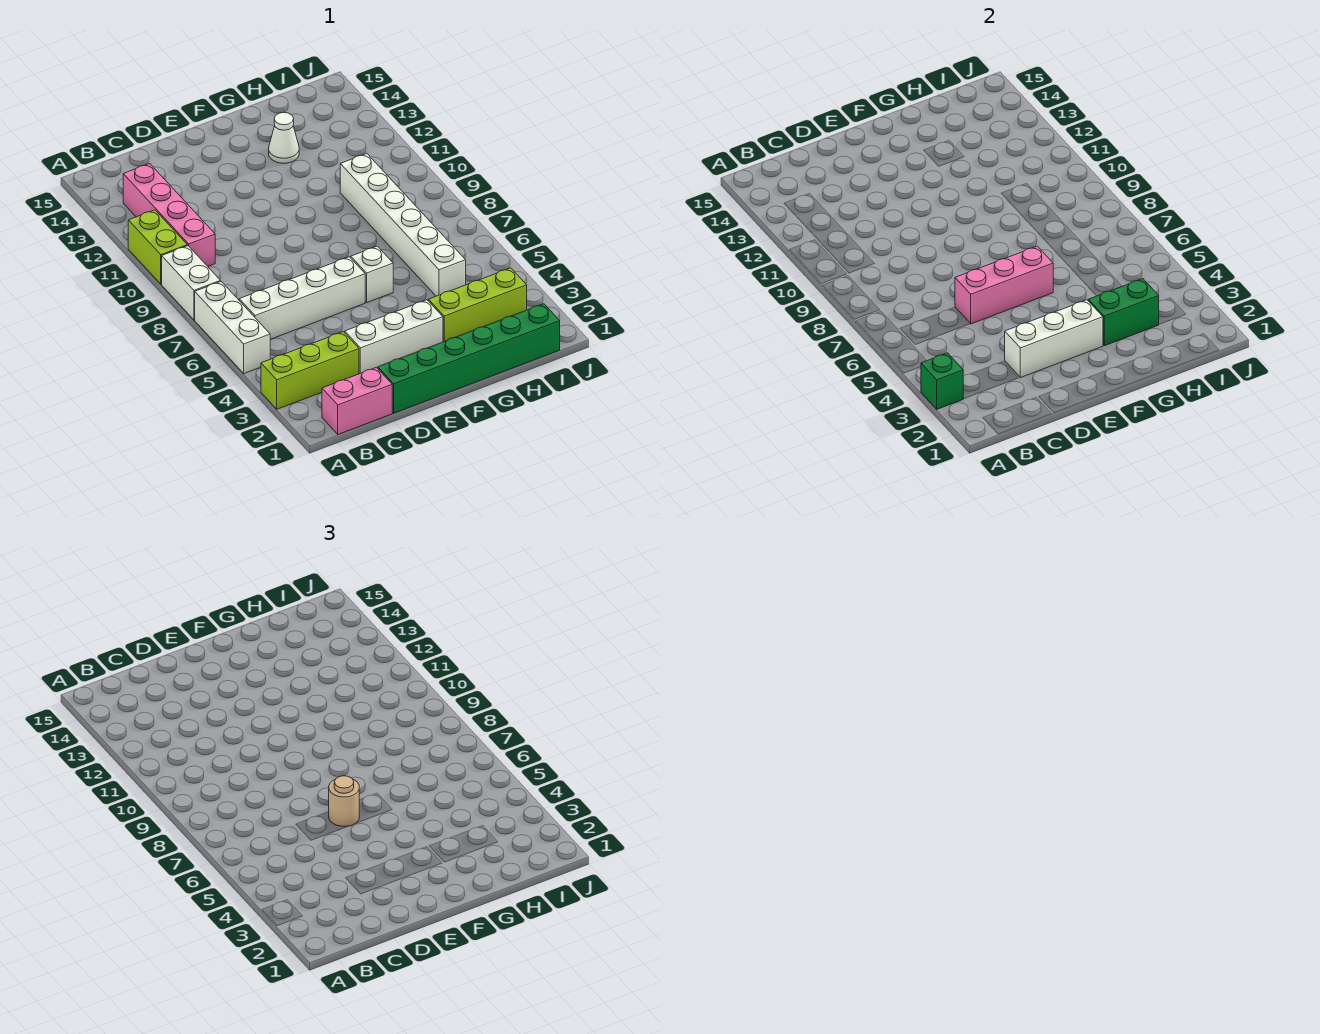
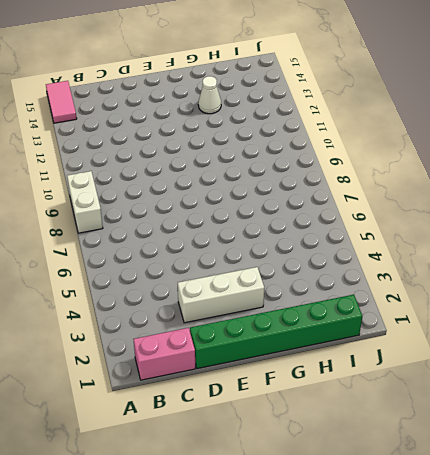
pink tile A14:A15 level 1 -> none
none -> lime brick A3:C3 level 1
none -> white brick A5:A7 level 1
none -> lime brick A10:A11 level 1

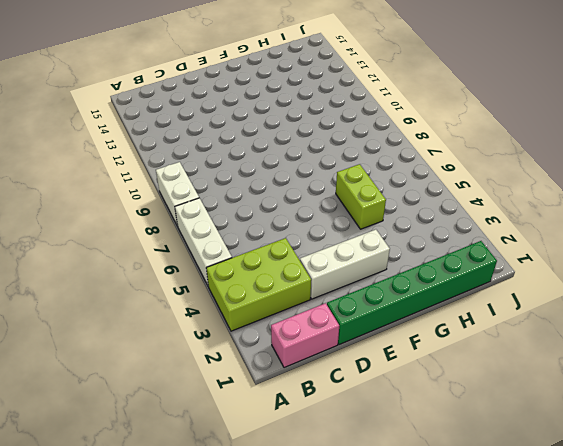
lime brick A3:C4 level 1 -> lime brick A3:C3 level 1
lime brick G5:G6 level 1 -> lime brick A10:A11 level 1
none -> white brick B6:E6 level 1
none -> pink brick B10:B13 level 1
none -> white brick F6 level 1

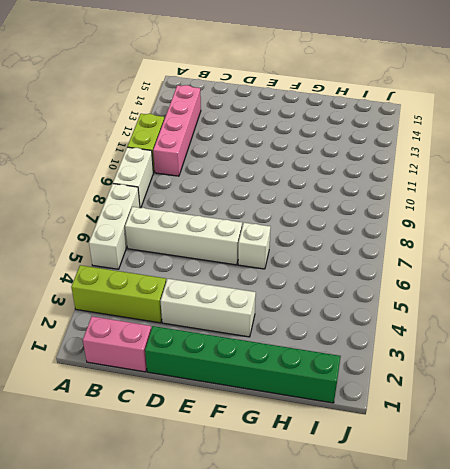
none -> lime brick G3:I3 level 1
none -> white cone G13 level 1
none -> white brick H5:H10 level 1

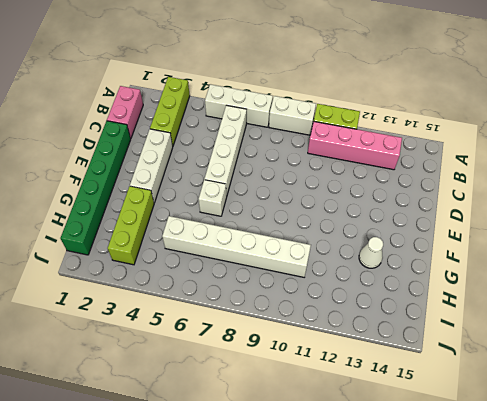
none -> green brick A3 level 2
none -> white brick D3:F3 level 2
none -> pink brick D6:F6 level 2

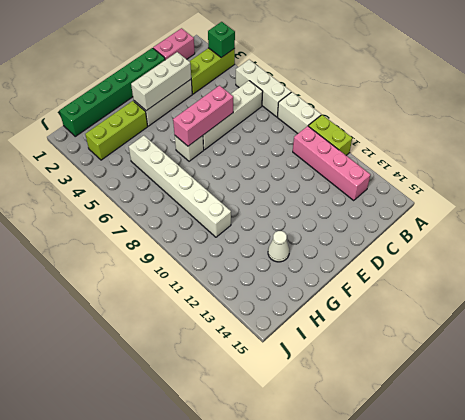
none -> green brick G3:H3 level 2
none -> tan round brick E6 level 3

